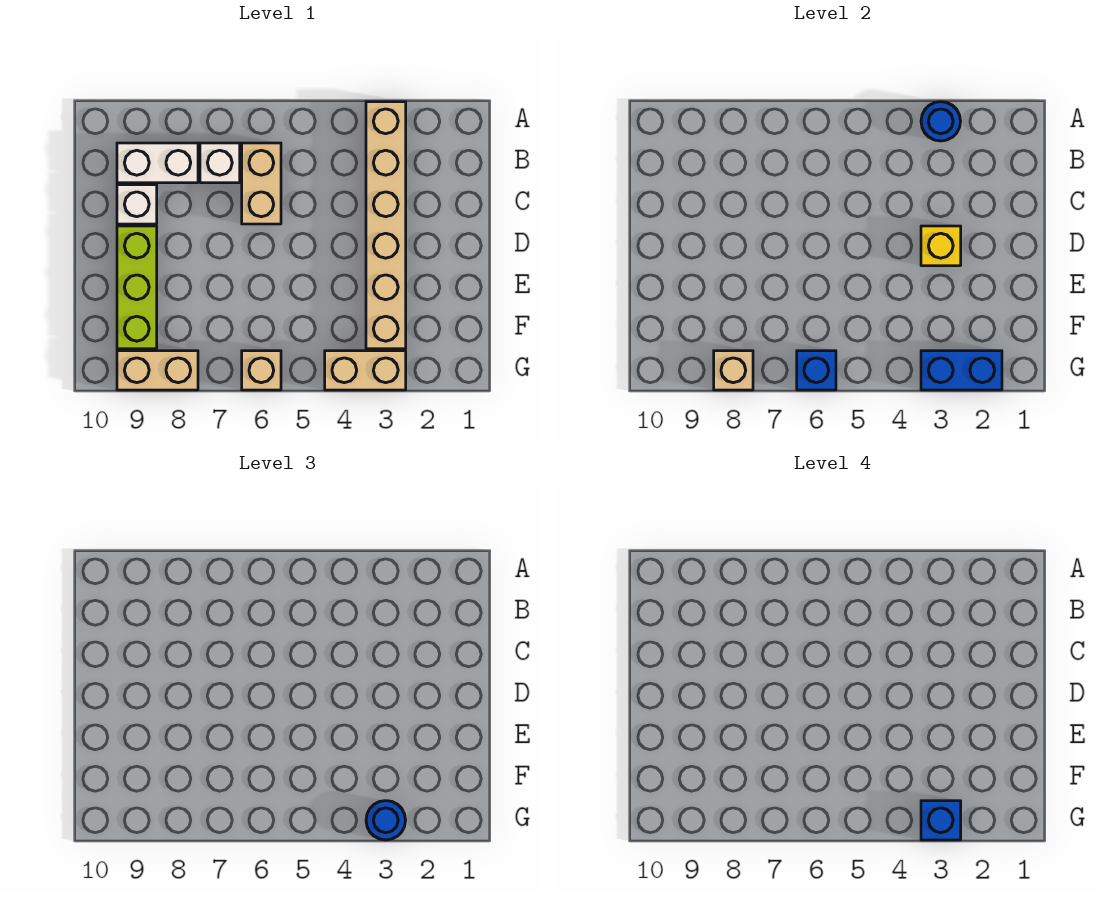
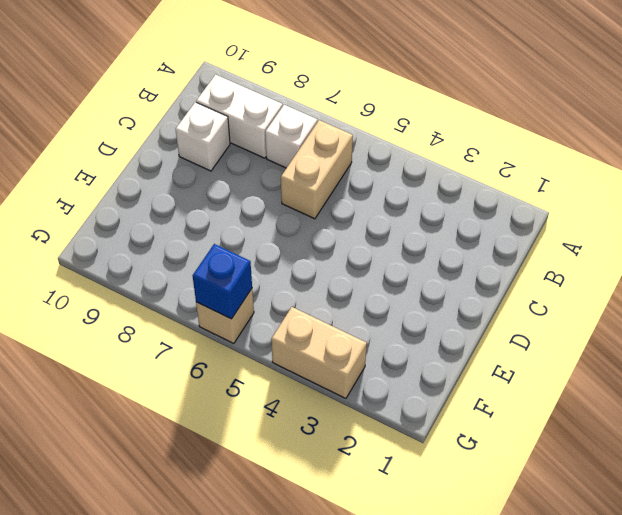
none -> tan brick A3:F3 level 1
none -> lime brick D9:F9 level 1
none -> tan brick G8:G9 level 1

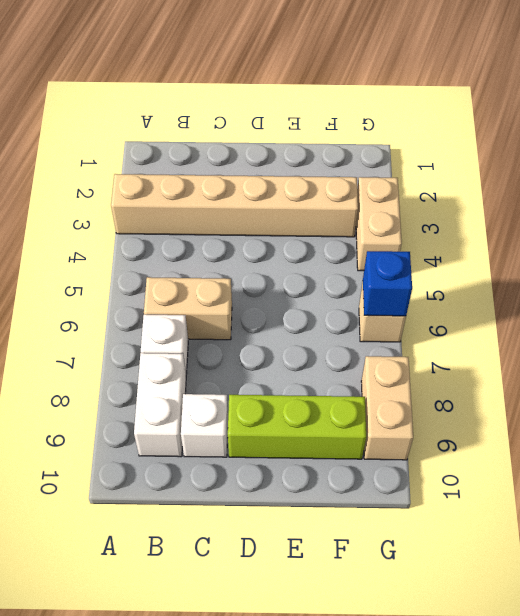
none -> blue round brick A3 level 2
none -> yellow brick D3 level 2
none -> blue brick G2:G3 level 2

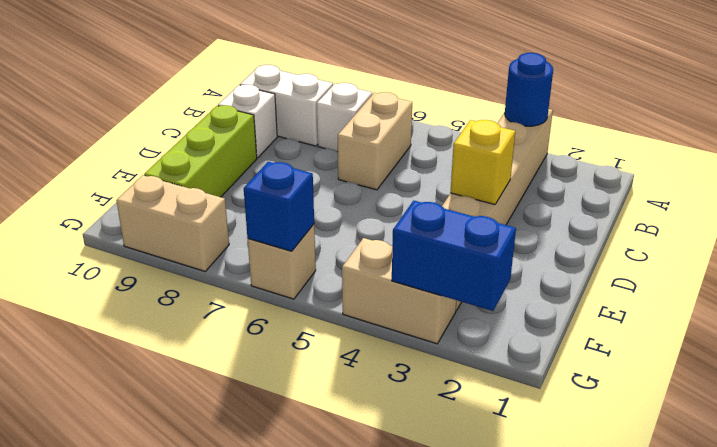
none -> tan brick G8 level 2
none -> blue round brick G3 level 3
none -> blue brick G3 level 4

